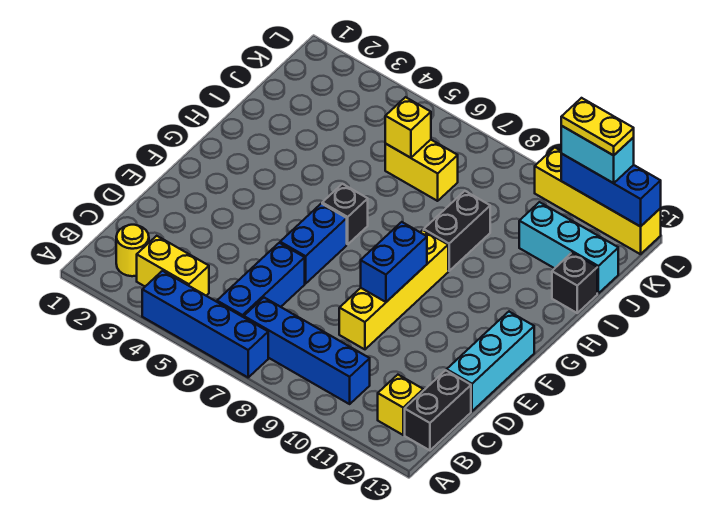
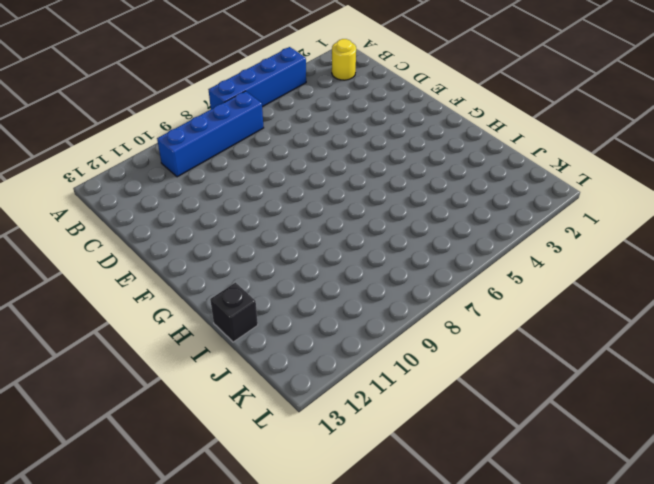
none -> yellow brick B3:B4 level 1
none -> blue brick B6:D6 level 1
none -> yellow brick B12 level 1

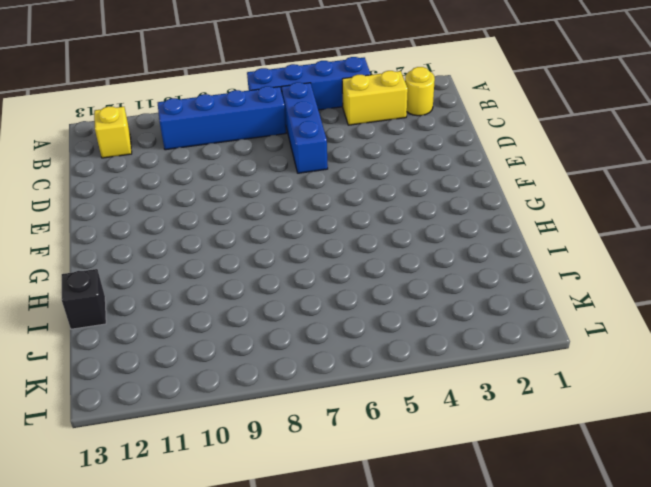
none -> black brick B13:C13 level 1
none -> yellow brick D9:G9 level 1
none -> cyan brick D13:F13 level 1

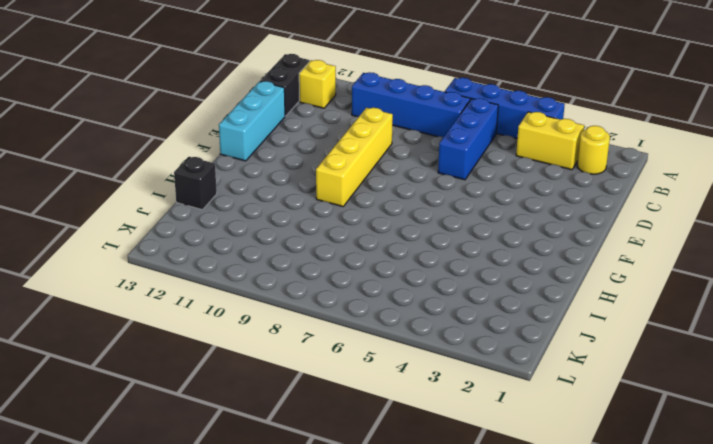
none -> blue brick E6:F6 level 1
none -> black brick G6 level 1
none -> black brick H9:I9 level 1

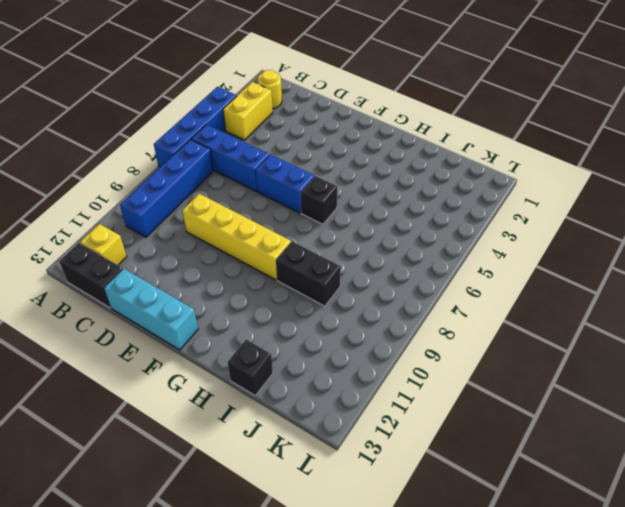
none -> yellow brick J6:J7 level 1
none -> cyan brick J11:J13 level 1
none -> yellow brick L10:L13 level 1

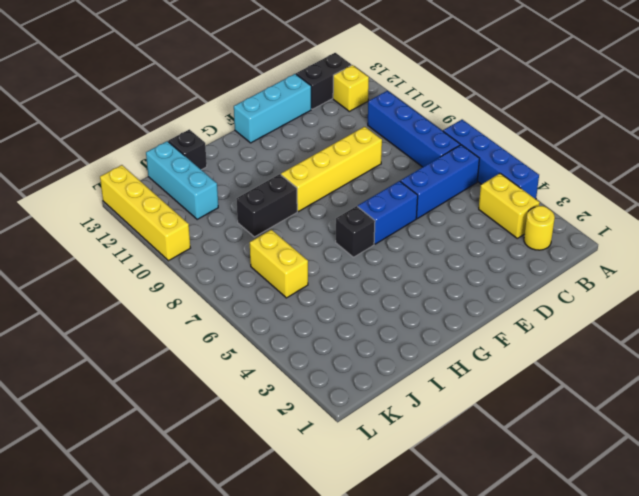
none -> blue brick E9:F9 level 2
none -> yellow brick J6 level 2
none -> blue brick L11:L13 level 2

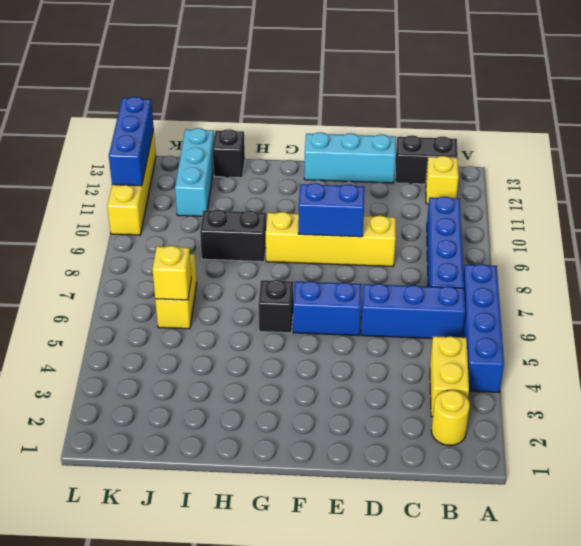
none -> cyan brick L11:L12 level 3
none -> yellow plate L11:L12 level 4

